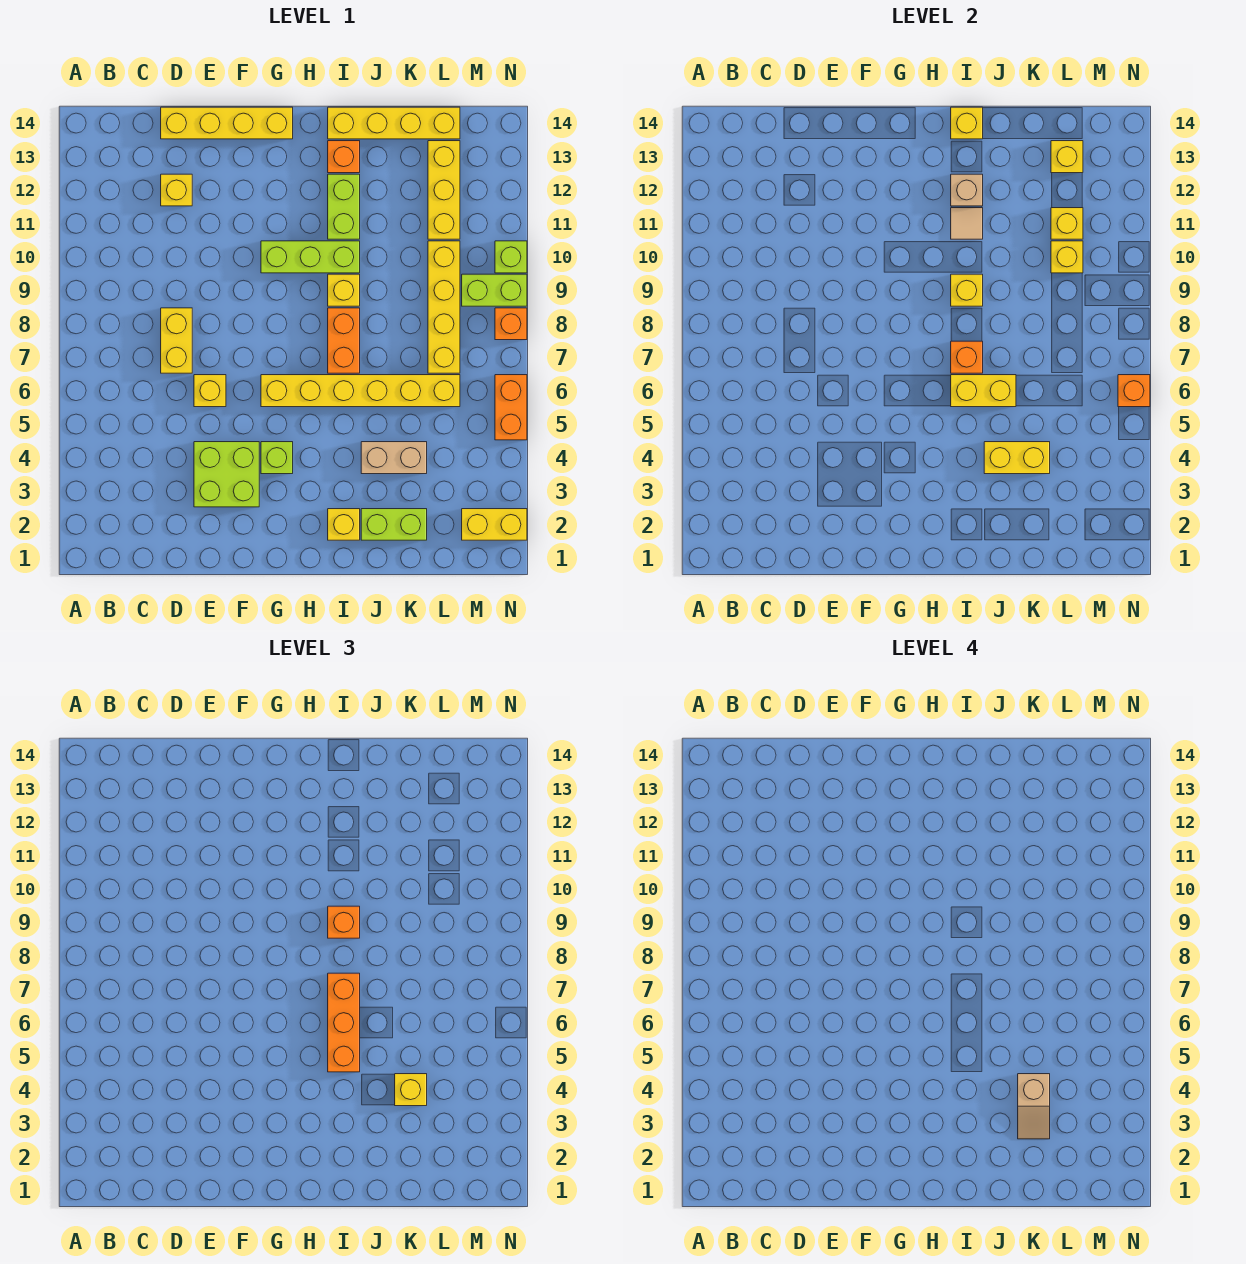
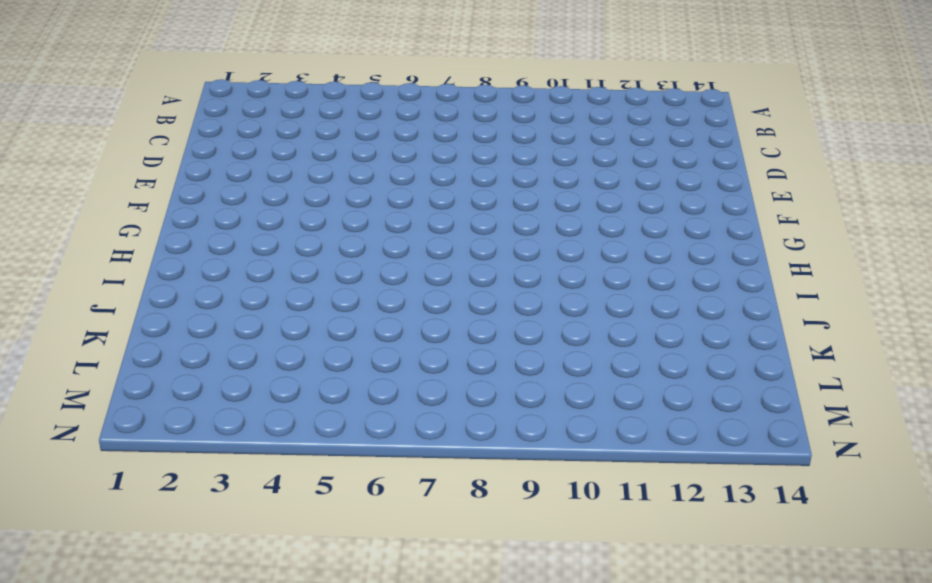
none -> yellow brick D7:D8 level 1
none -> yellow brick D12 level 1
none -> yellow brick D14:G14 level 1
none -> lime brick E3:F4 level 1

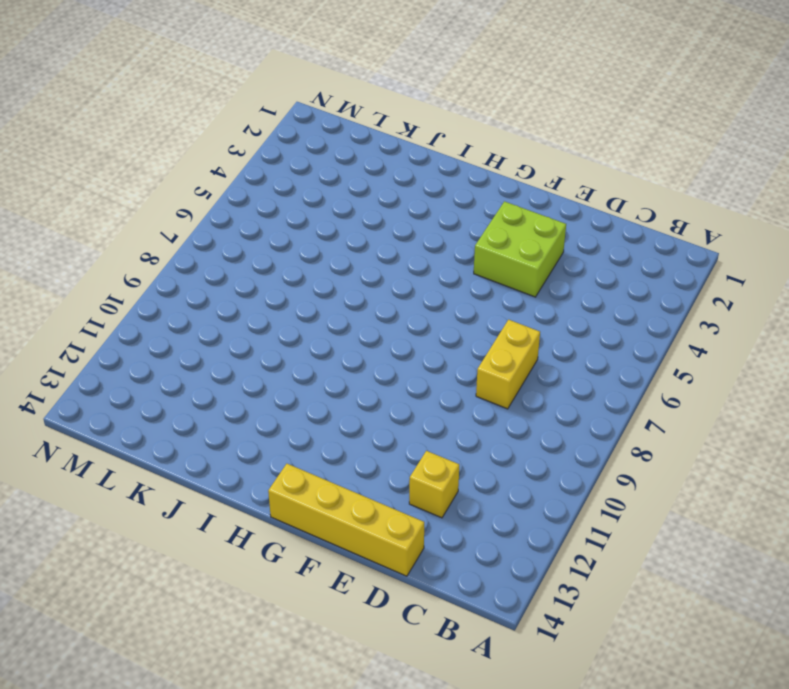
none -> yellow brick E6 level 1
none -> lime brick G4 level 1
none -> yellow brick G6:L6 level 1
none -> lime brick G10:I10 level 1

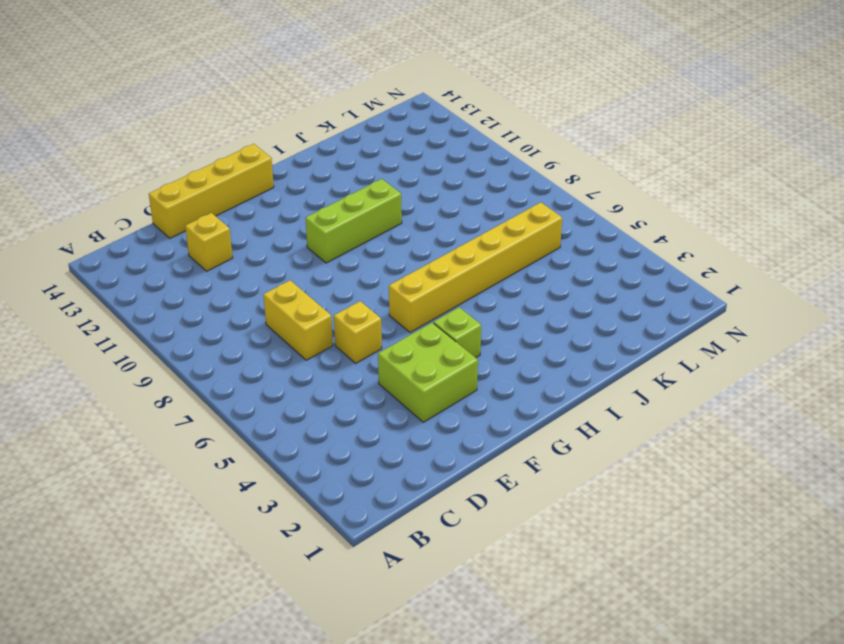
none -> yellow brick I2 level 1
none -> orange brick I7:I8 level 1
none -> yellow brick I9 level 1
none -> lime brick I11:I12 level 1

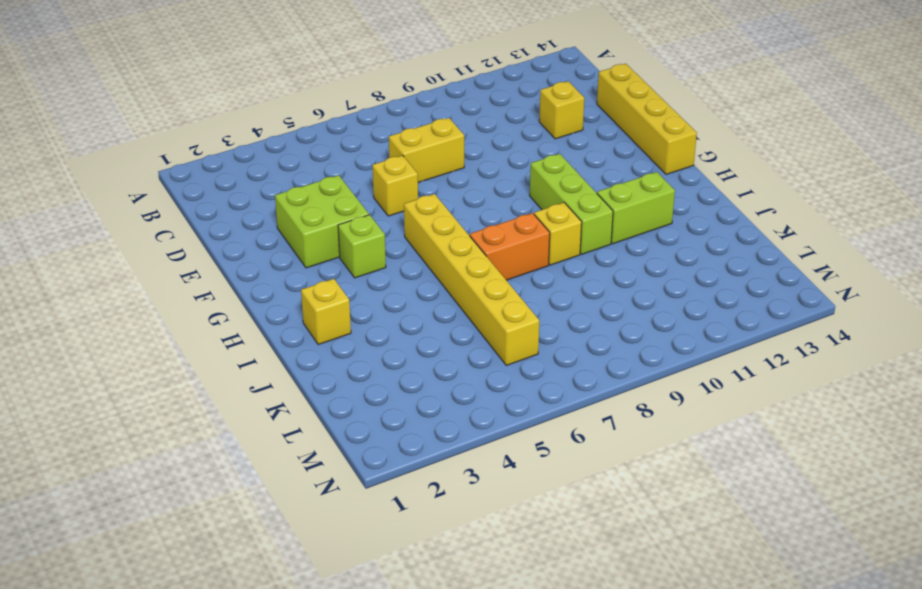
none -> orange brick I13 level 1
none -> yellow brick I14:L14 level 1
none -> lime brick J2:K2 level 1
none -> tan brick J4:K4 level 1

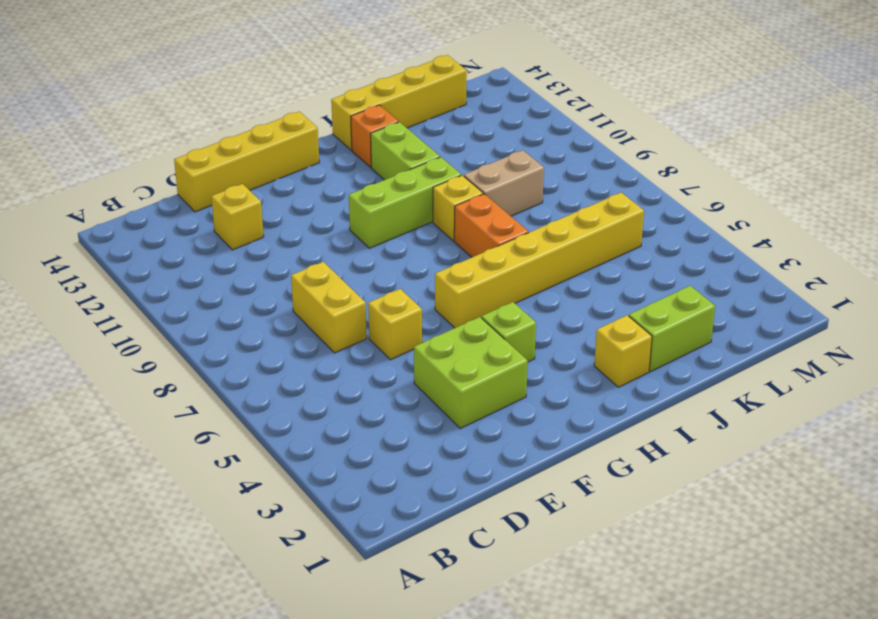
tan brick J9:K9 level 1 -> tan brick J4:K4 level 1
none -> yellow brick L7:L10 level 1
none -> yellow brick L11:L13 level 1
none -> yellow brick M2:N2 level 1
none -> lime brick M9:N9 level 1

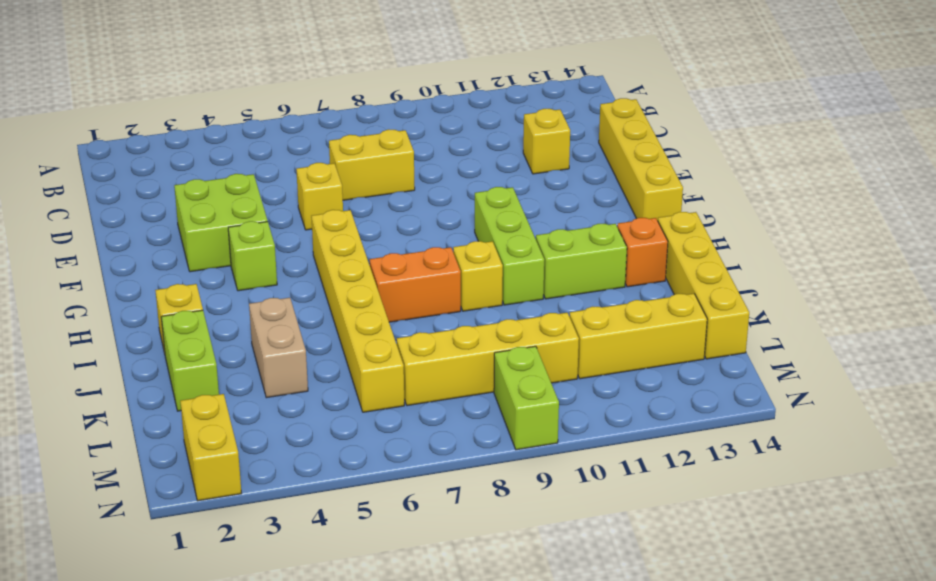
none -> orange brick N5:N6 level 1
none -> orange brick N8 level 1
none -> lime brick N10 level 1
none -> yellow brick I6:J6 level 2

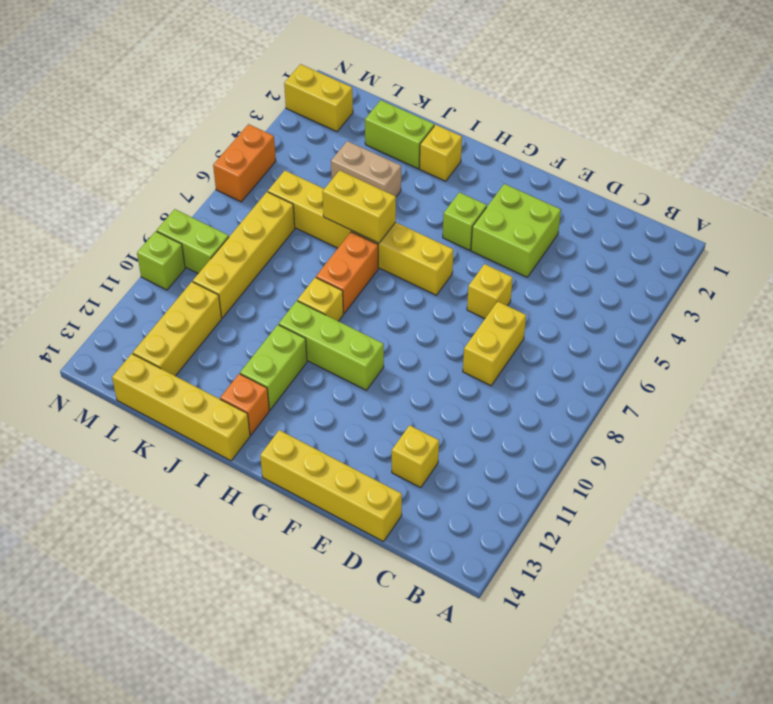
none -> orange brick N8 level 1
none -> orange brick I7 level 2
none -> yellow brick I9 level 2
none -> tan tile I11 level 2

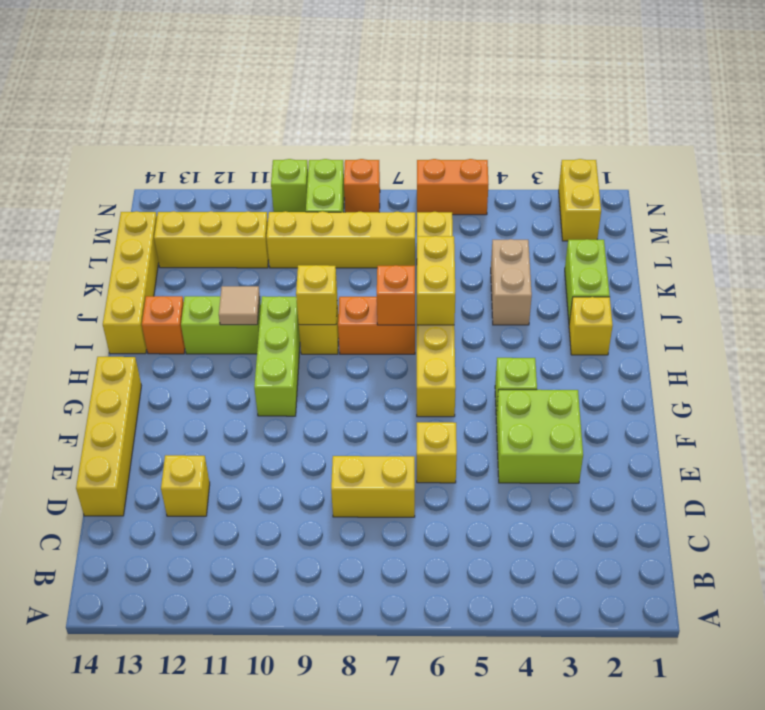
none -> tan brick I12 level 2
none -> yellow brick I14 level 2
none -> yellow brick J4:K4 level 2
none -> yellow brick L10 level 2

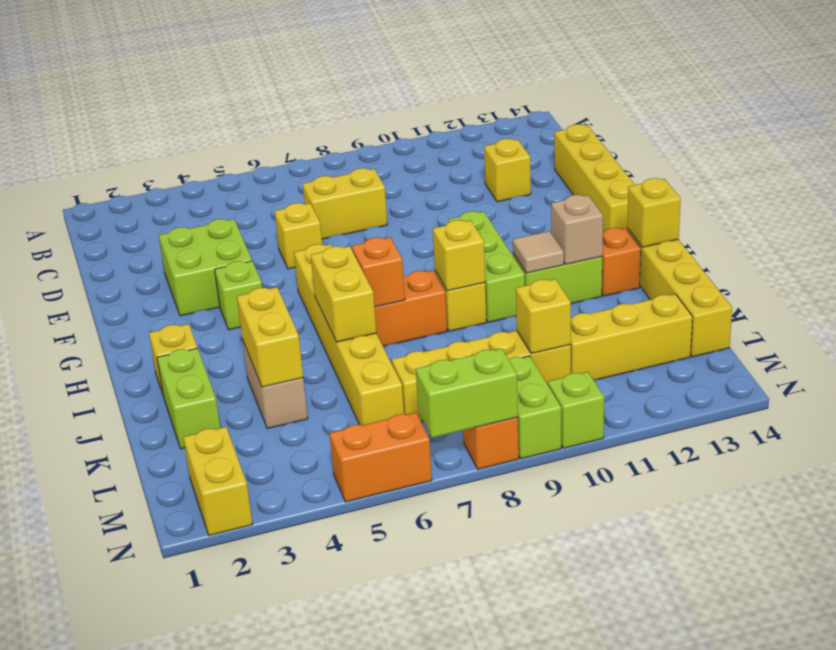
lime brick N7:N8 level 2 -> none
none -> yellow brick L11 level 2
none -> yellow brick L13 level 2
none -> orange brick N6 level 2
none -> orange brick I5:I7 level 3

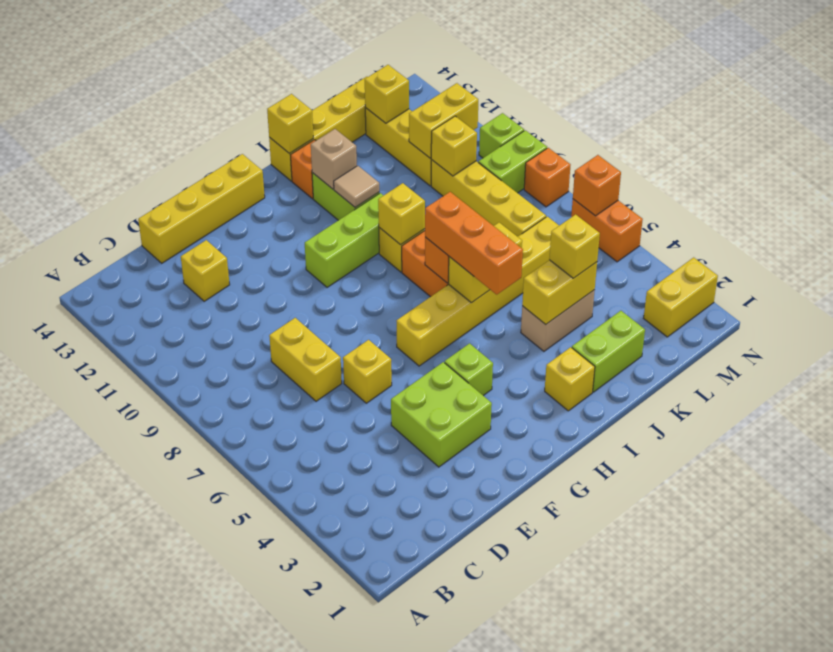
yellow brick L11:M11 level 2 -> yellow brick L11 level 2
none -> orange brick I9 level 3
none -> tan slope K3:K4 level 4 top 4

